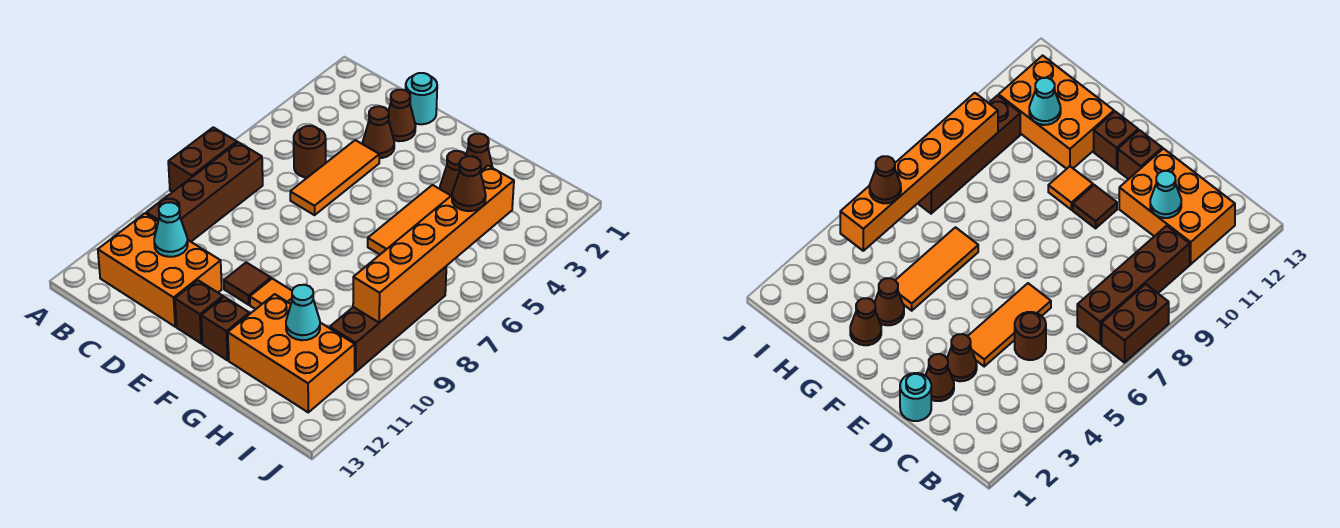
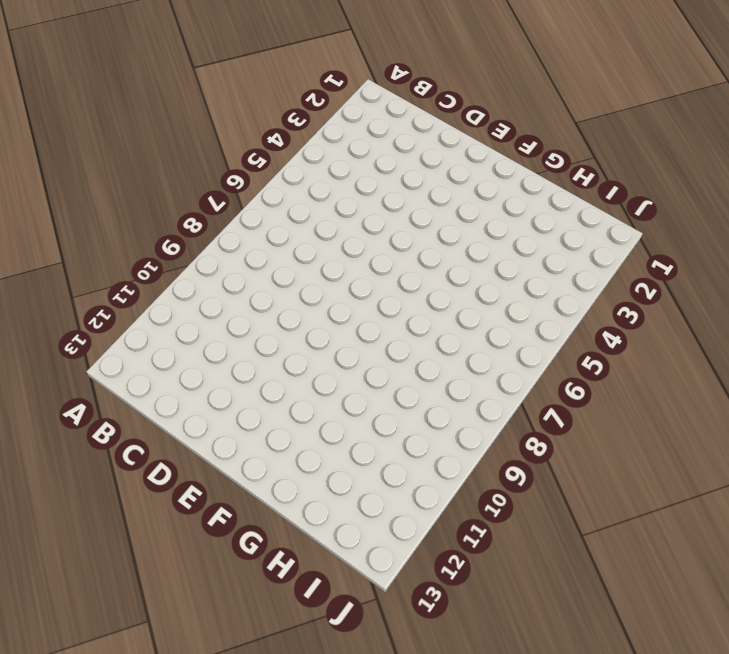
none -> brown brick A7:A8 level 1
none -> brown brick B7:B10 level 1
none -> orange brick B11:D12 level 1

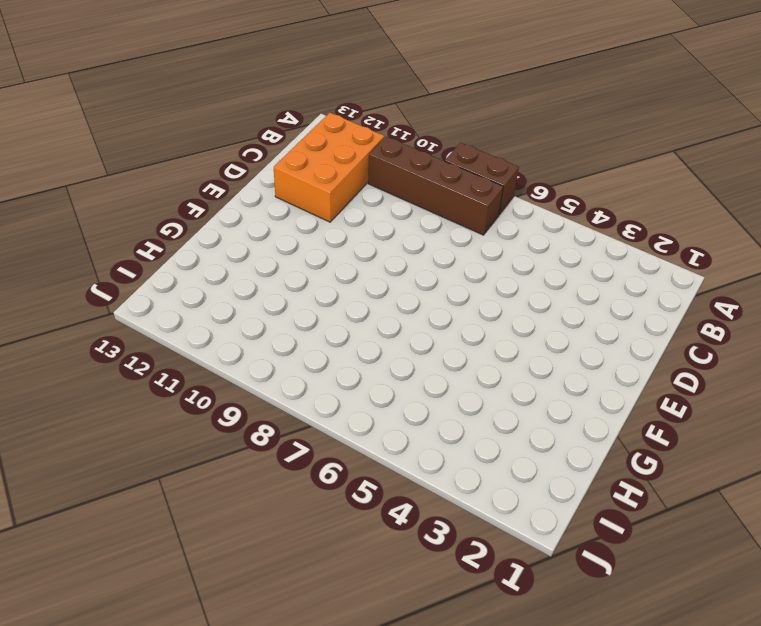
none -> brown round brick C5 level 1
none -> cyan round brick D1 level 1
none -> brown cone D2 level 1

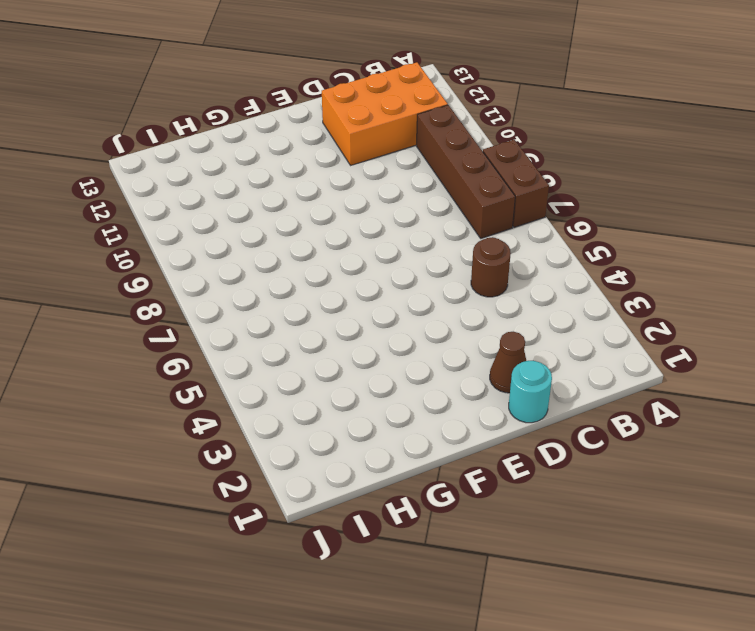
none -> brown cone D3 level 1
none -> orange tile D4:D6 level 1
none -> brown tile E10 level 1

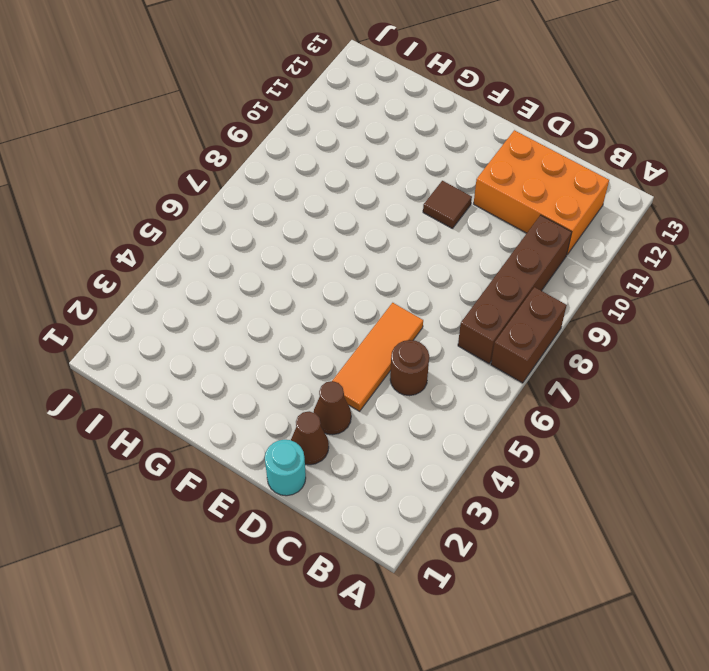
none -> brown brick E12 level 1
none -> orange tile F10 level 1
none -> brown brick F12 level 1

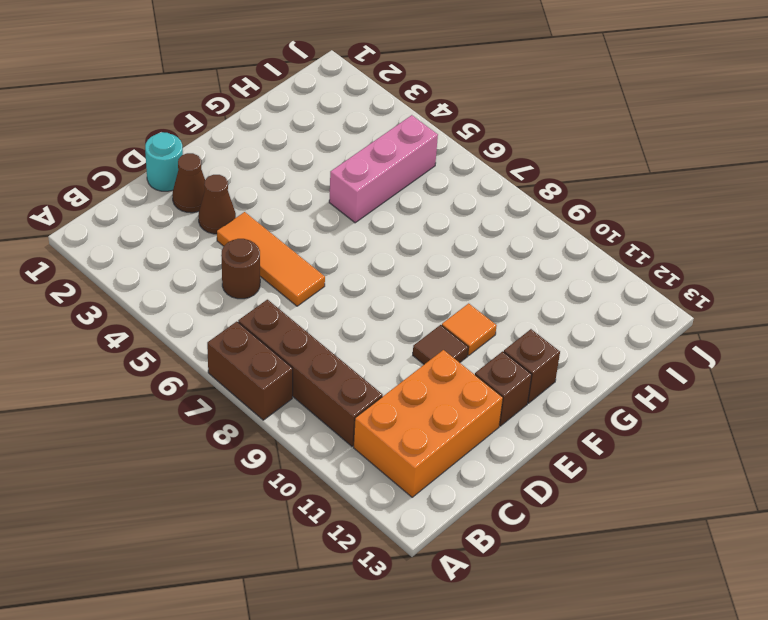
pink brick G5:I5 level 1 -> orange tile G4:G6 level 1
none -> brown cone G2 level 1
none -> brown cone G3 level 1
none -> orange brick G11:I12 level 1

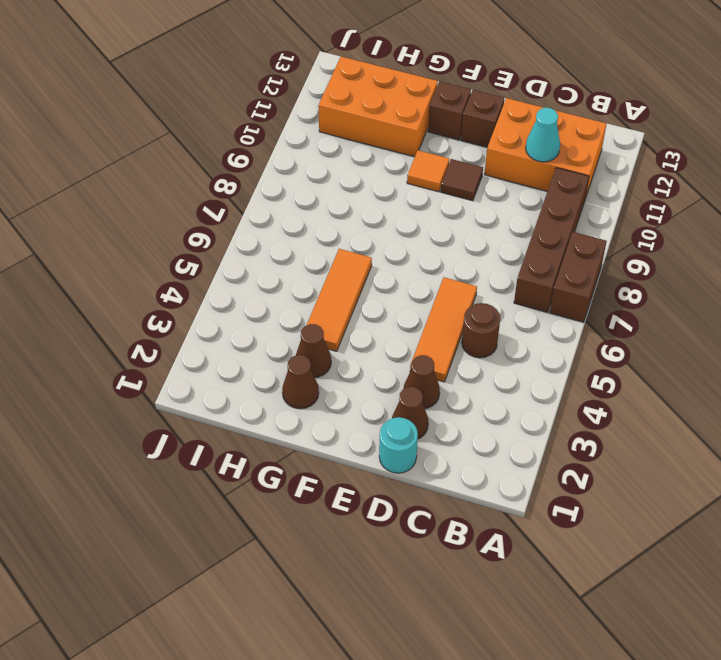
none -> brown brick I7:I10 level 1
none -> cyan cone H11 level 2
none -> orange brick I4:I9 level 2

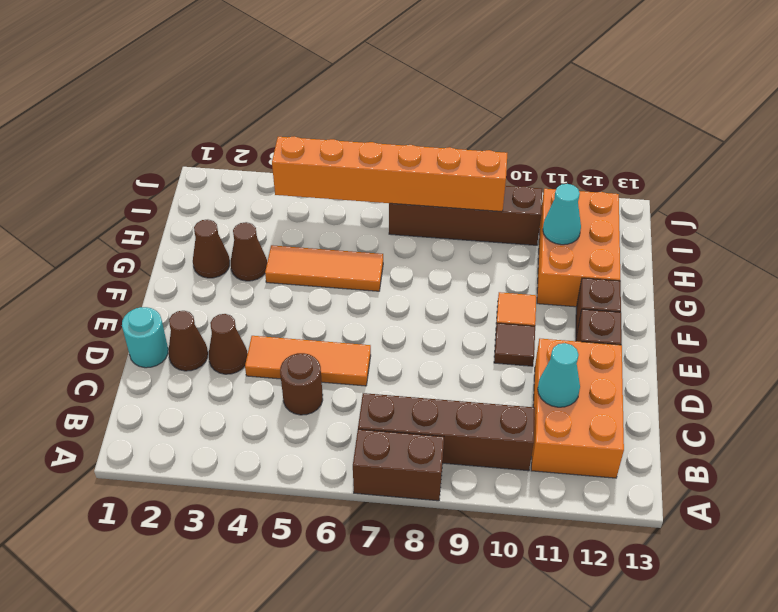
none -> brown cone I5 level 3

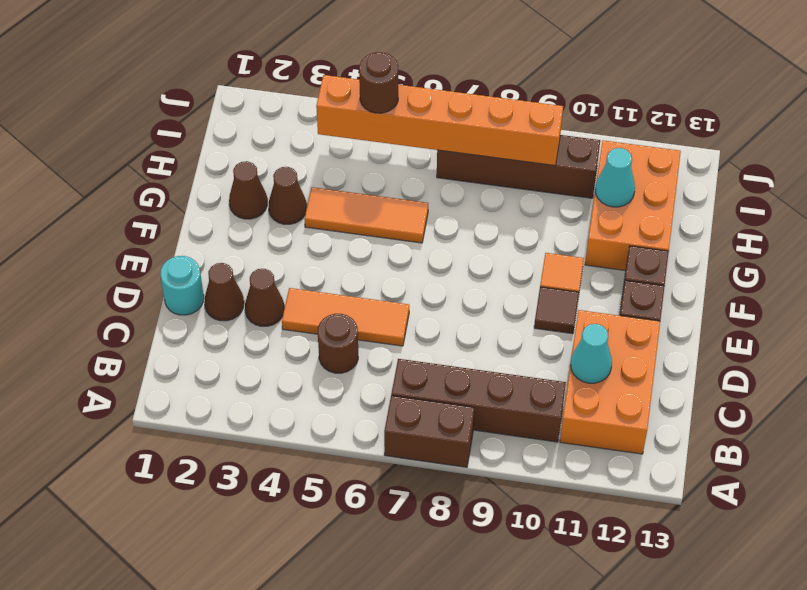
brown round brick I5 level 3 -> brown cone I5 level 3

